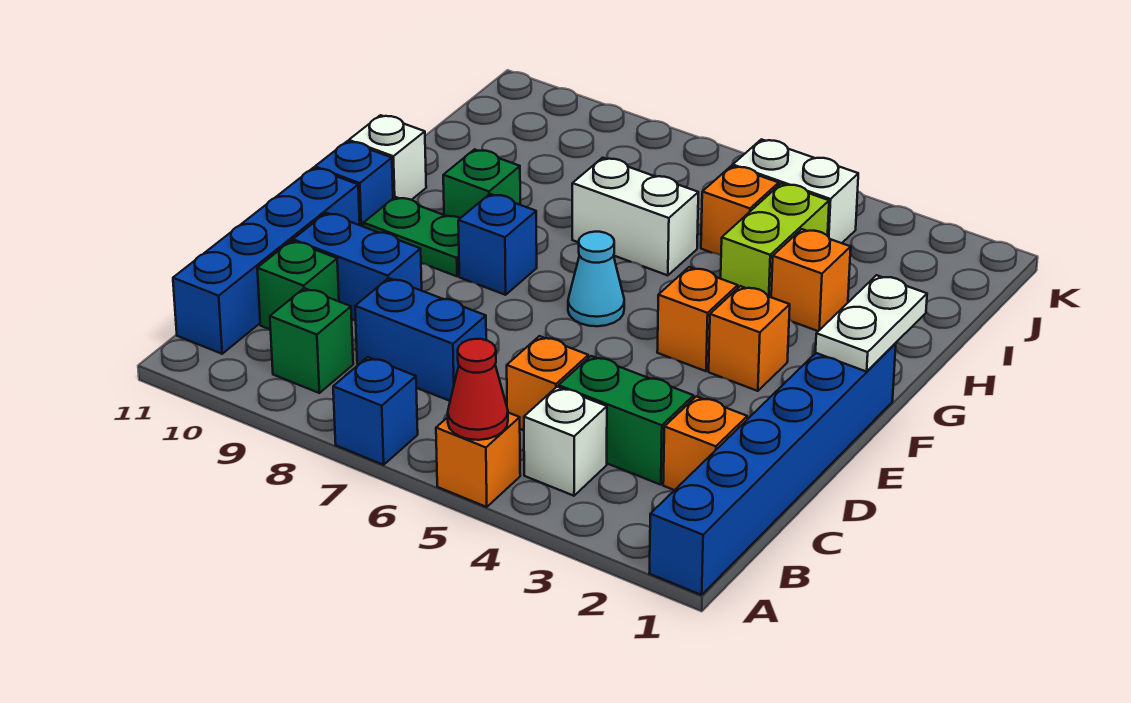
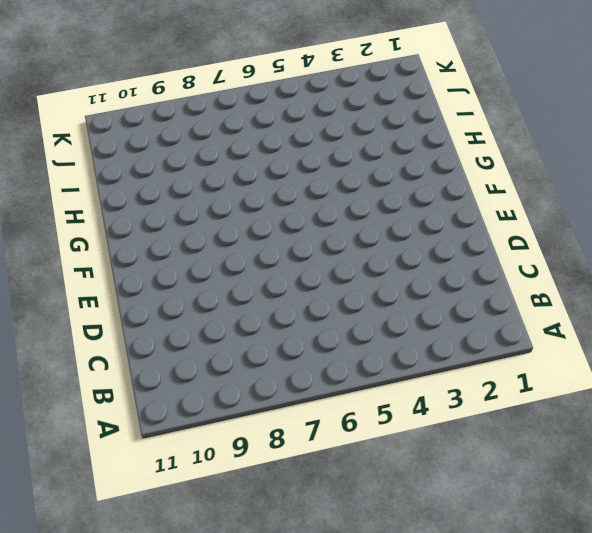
none -> blue brick A1:F1 level 1
none -> orange brick A5 level 1
none -> blue brick A7 level 1

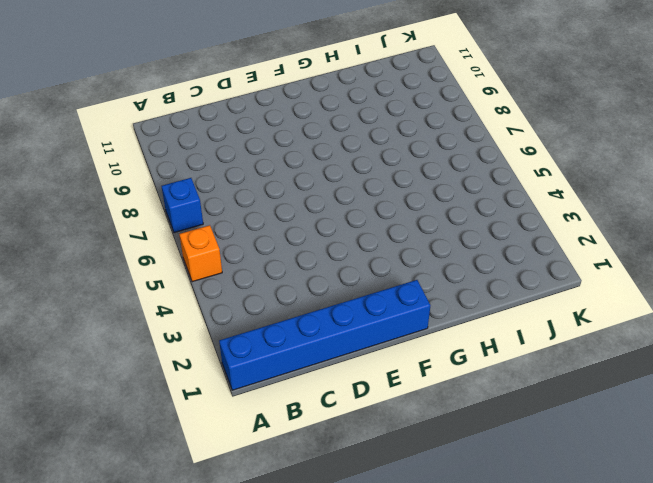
none -> white brick B4 level 1
none -> green brick B9 level 1
none -> blue brick B11:E11 level 1

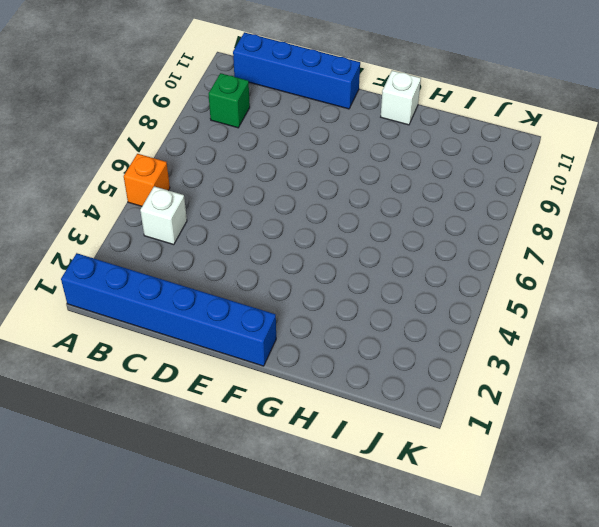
none -> blue brick A7 level 1
none -> orange brick C2 level 1
none -> green brick C3:C4 level 1

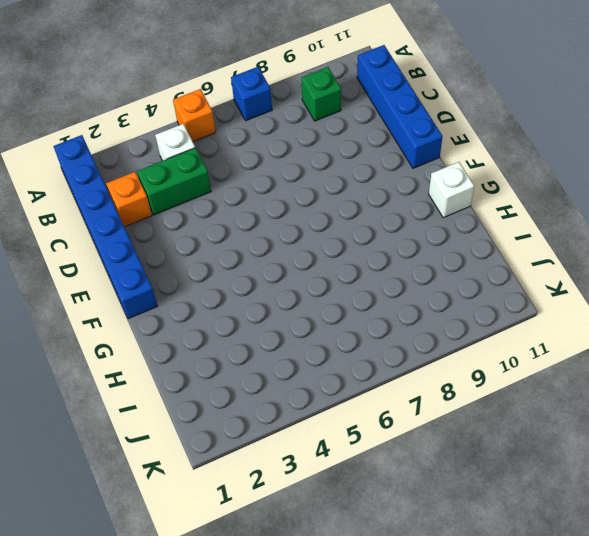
none -> orange brick C5 level 1
none -> blue brick C7:C8 level 1
none -> green brick C10 level 1

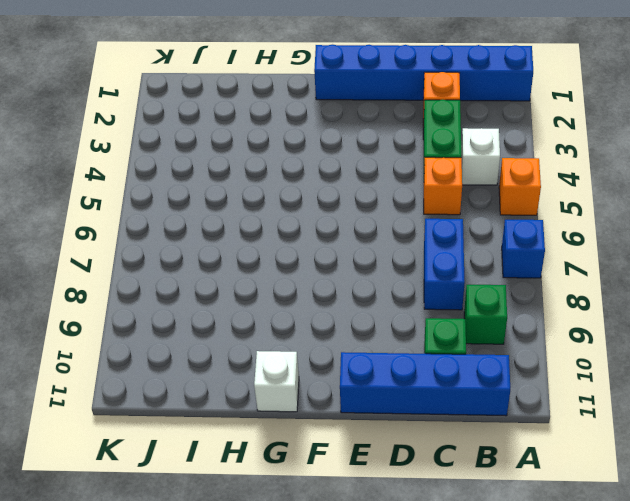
none -> blue brick D9:D10 level 1
none -> orange brick F3 level 1
none -> orange brick F4 level 1

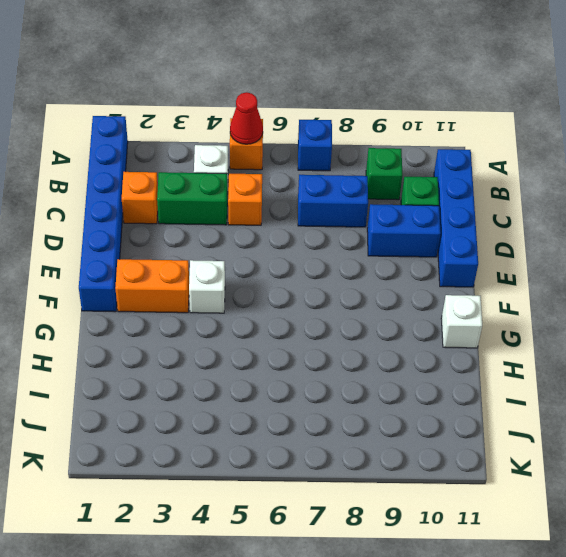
orange brick F2:F3 level 1 -> orange brick F3 level 1
white brick F4 level 1 -> orange brick F4 level 1
none -> cyan cone F6 level 1
none -> blue brick F8 level 1
none -> green plate F9:F10 level 1

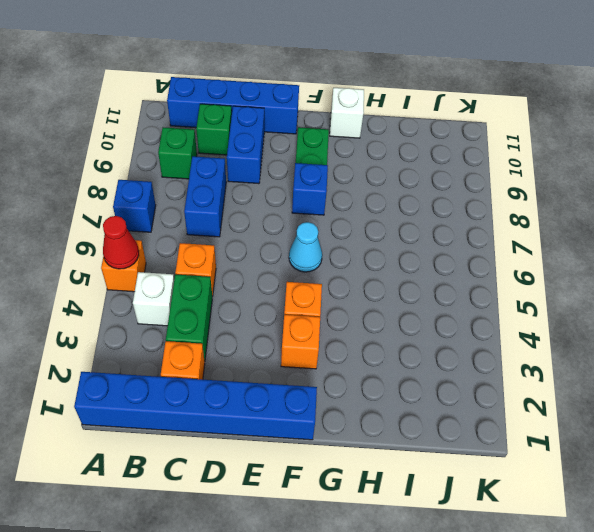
none -> blue brick F11 level 1
none -> green brick G9 level 1
none -> orange brick H3 level 1

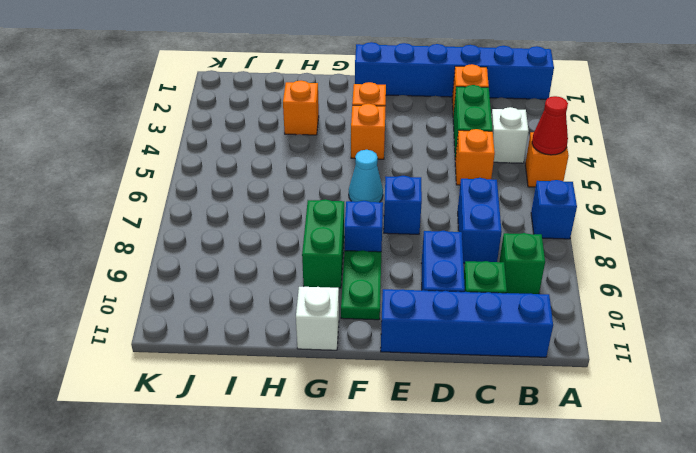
blue brick E7 level 1 -> blue brick F11 level 1
green brick G8:G9 level 1 -> green brick G9 level 1
none -> lime brick H4:I4 level 1
none -> white brick H6:H7 level 1
none -> orange brick I5 level 1

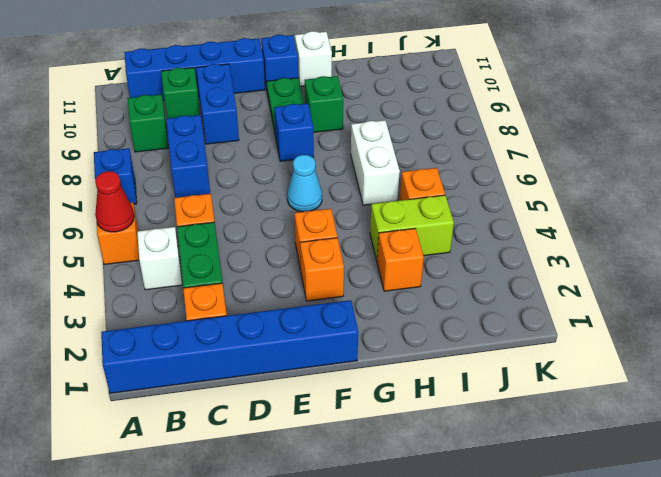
none -> white brick J4:J5 level 1
none -> white plate F1:G1 level 2

